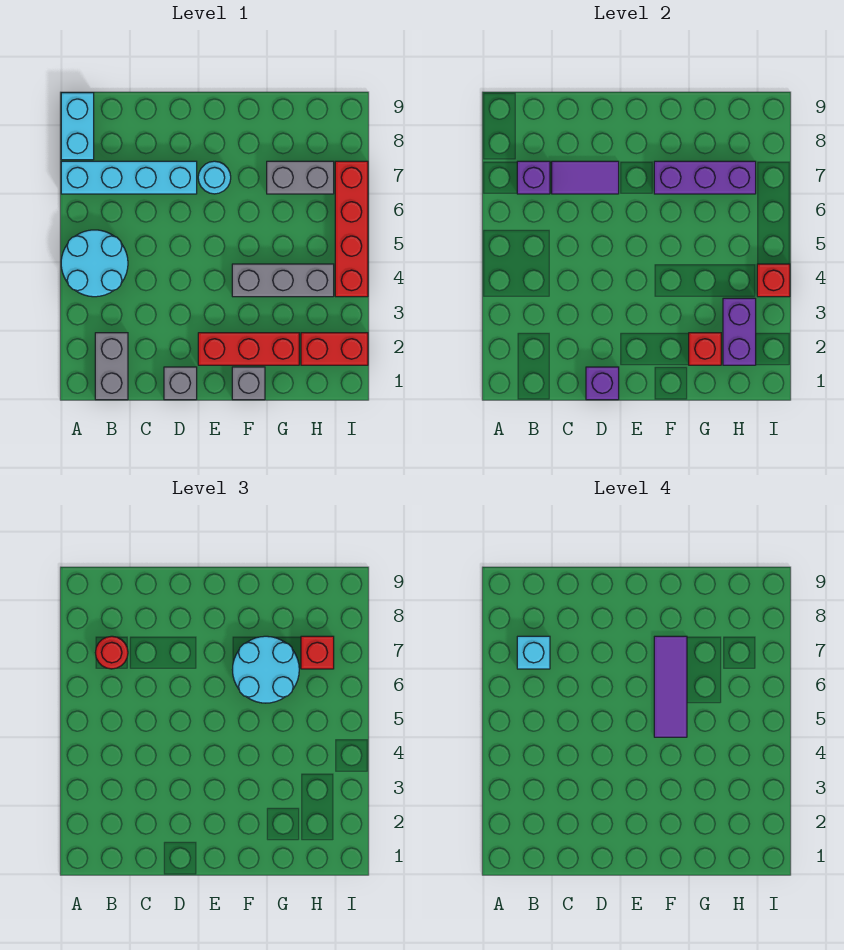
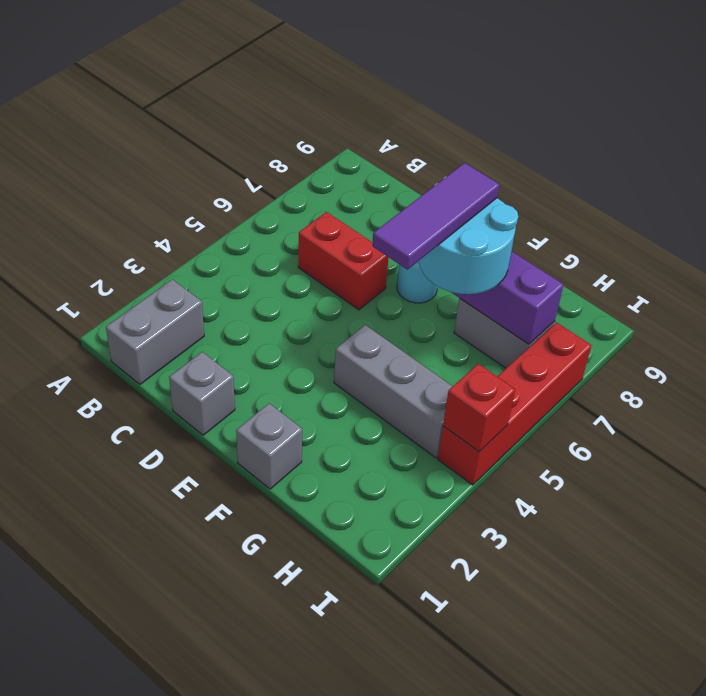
red brick C6:D6 level 1 -> red brick H2:I2 level 1
none -> cyan round brick A4:B5 level 1
none -> cyan brick A7:D7 level 1
none -> cyan brick A8:A9 level 1

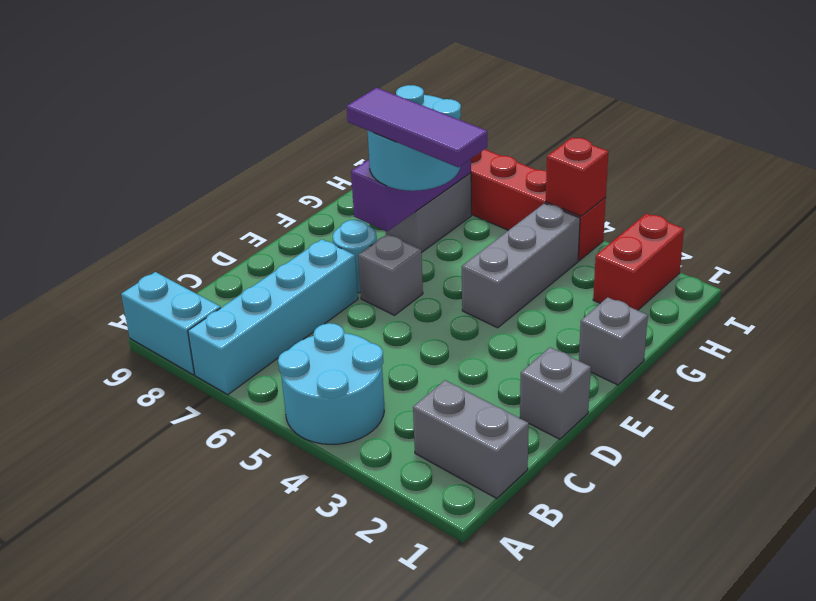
grey brick E6 level 1 -> none
none -> red brick E2:G2 level 1
none -> purple brick B7 level 2
none -> purple tile C7:D7 level 2

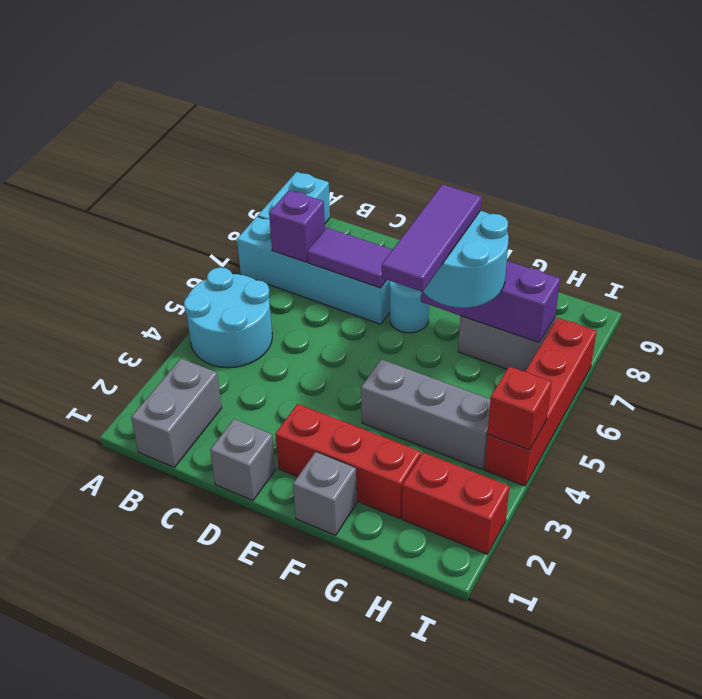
none -> purple brick D1 level 2
none -> red brick G2 level 2
none -> purple brick H2:H3 level 2

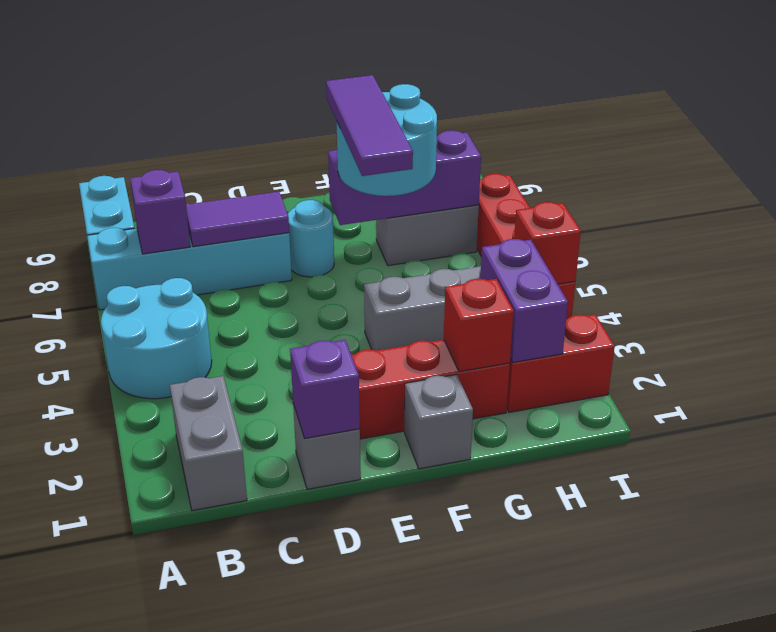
none -> red round brick B7 level 3
none -> red brick H7 level 3
none -> cyan brick B7 level 4

